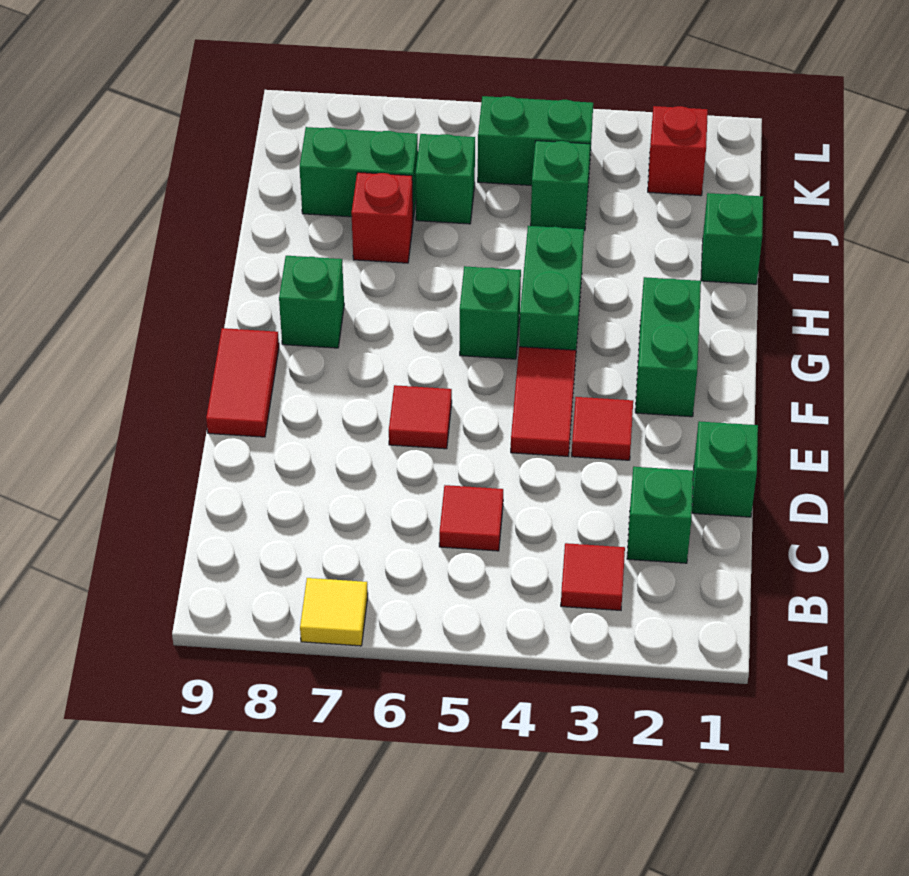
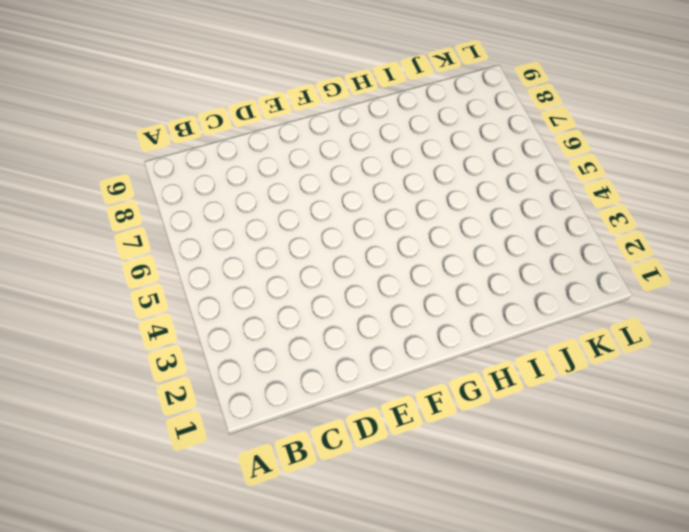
none -> yellow tile A7 level 1
none -> red tile B3 level 1
none -> green brick C2 level 1

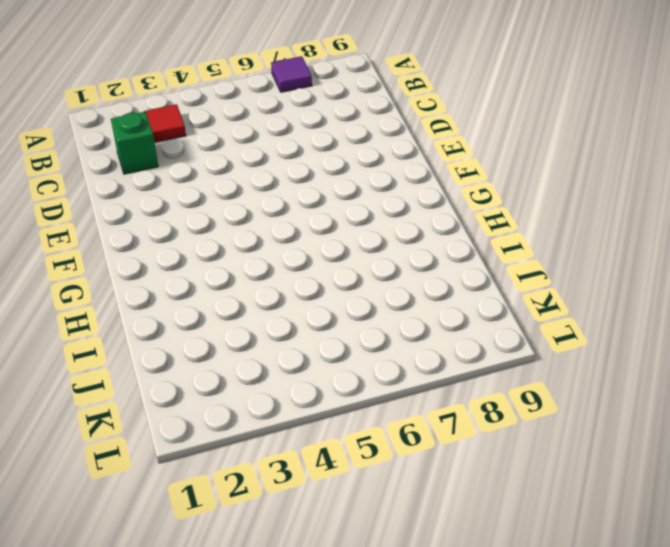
purple tile A7 level 1 -> yellow tile A7 level 1
none -> red tile C5 level 1
none -> green brick D1 level 1
none -> red tile E3 level 1

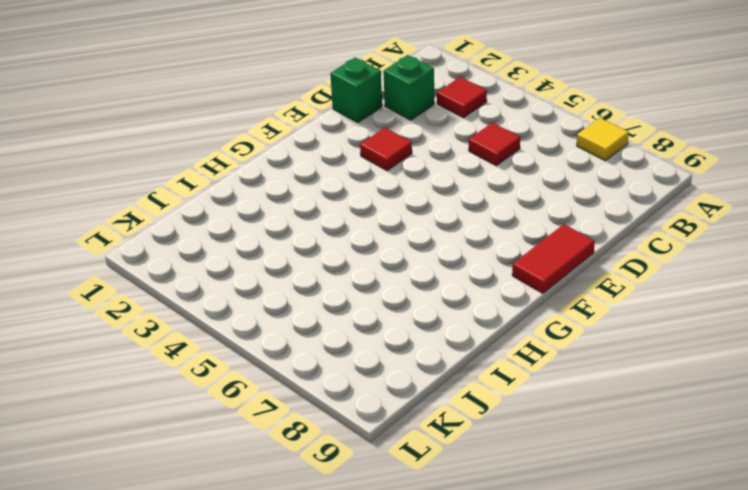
none -> red tile E4:F4 level 1
none -> red tile E6 level 1
none -> green brick F2:G2 level 1

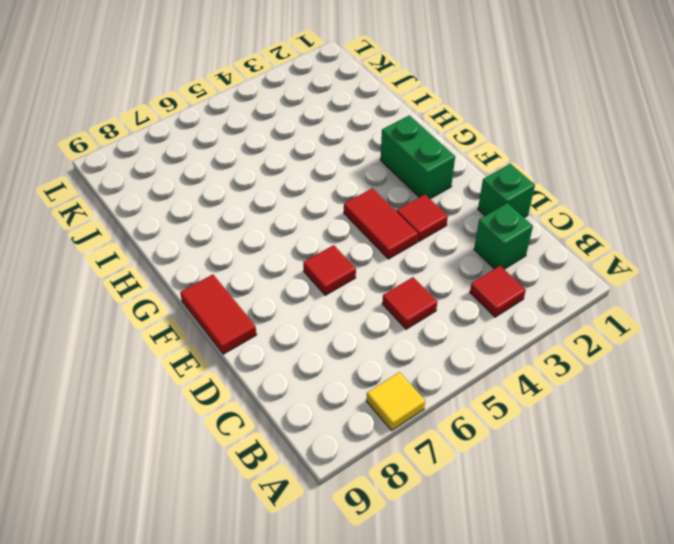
none -> green brick G4:H4 level 1
none -> green brick G5 level 1
none -> green brick G8 level 1

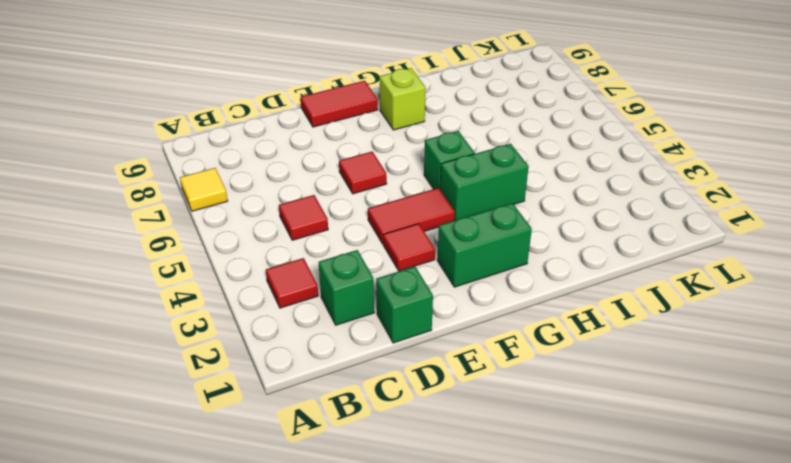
lime brick G8 level 1 -> green brick G8 level 1
none -> green brick I1 level 1
none -> red brick I7 level 1
none -> green brick J4 level 1

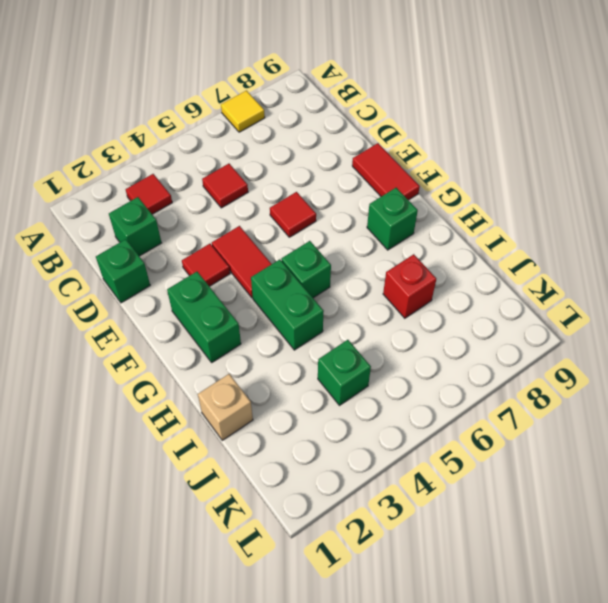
tan brick I1 level 1 -> green brick I1 level 1
none -> green brick J6 level 1
none -> green brick J7:J8 level 1
none -> red brick K2 level 1

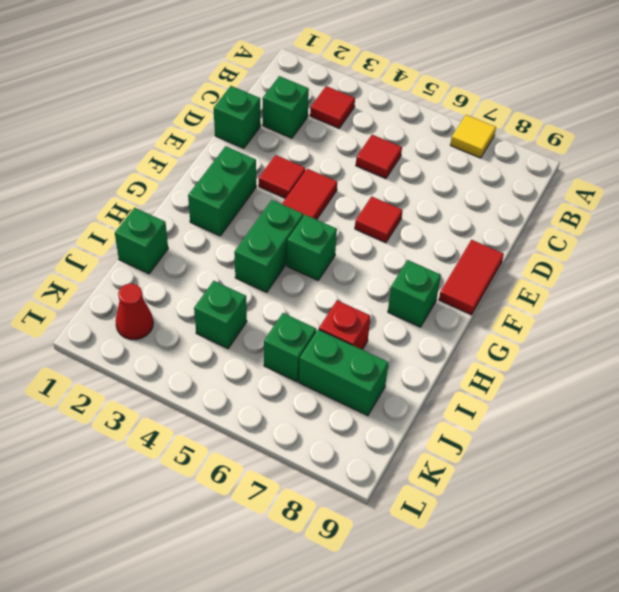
red cone K2 level 1 -> red brick K2 level 1
none -> green brick K4:K5 level 1

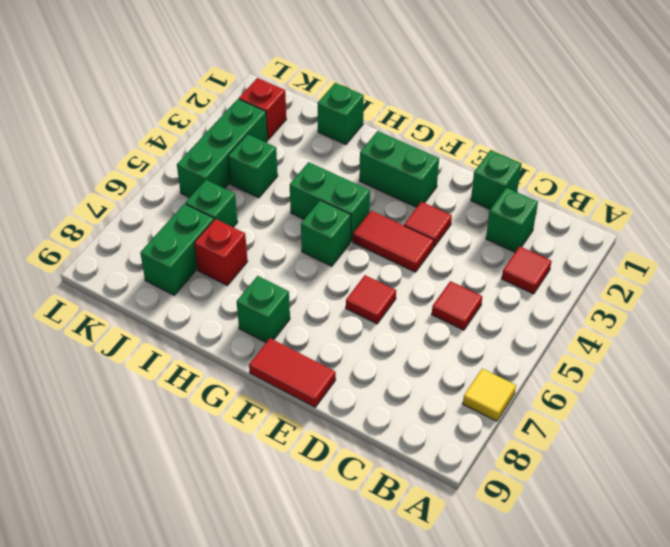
green brick K3:K5 level 1 -> green brick K4:K5 level 1

